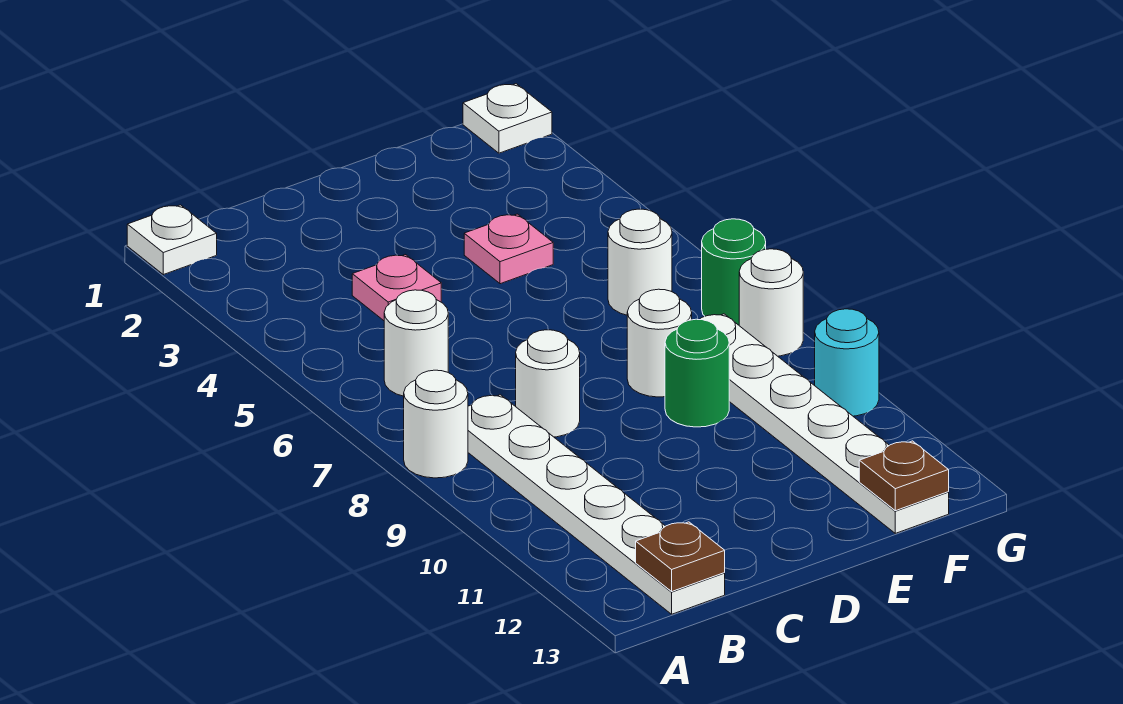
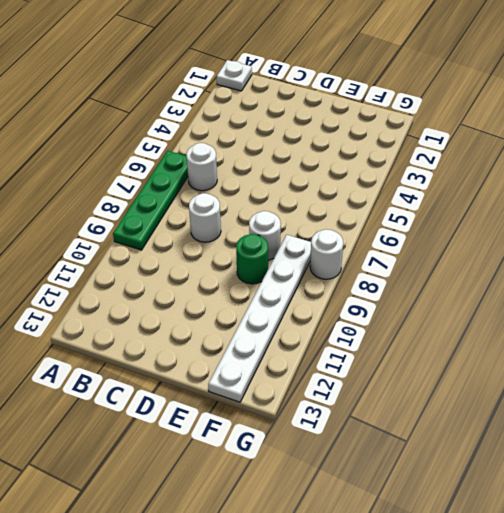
green plate A6:A9 level 1 -> white round brick A8 level 1
none -> white plate B8:B13 level 1
none -> pink plate C4 level 1
none -> pink plate E4 level 1

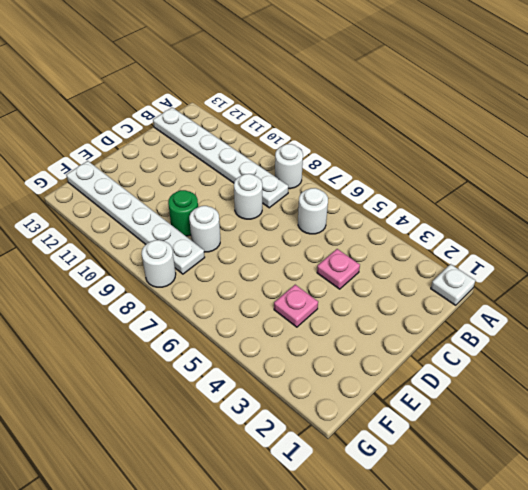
none -> white round brick F6 level 1
none -> white plate G1 level 1
none -> green round brick G7 level 1

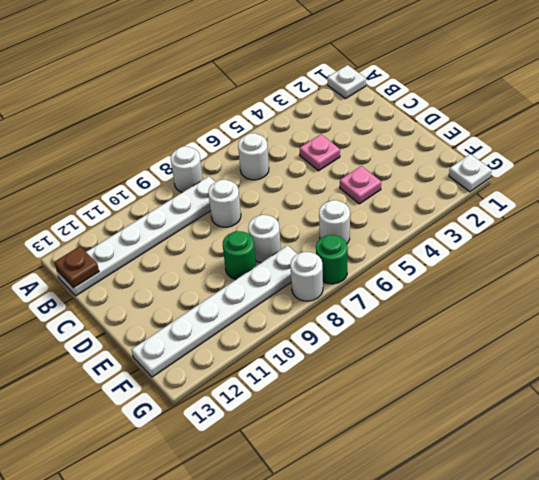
none -> cyan round brick G10 level 1
none -> brown plate F13 level 2

